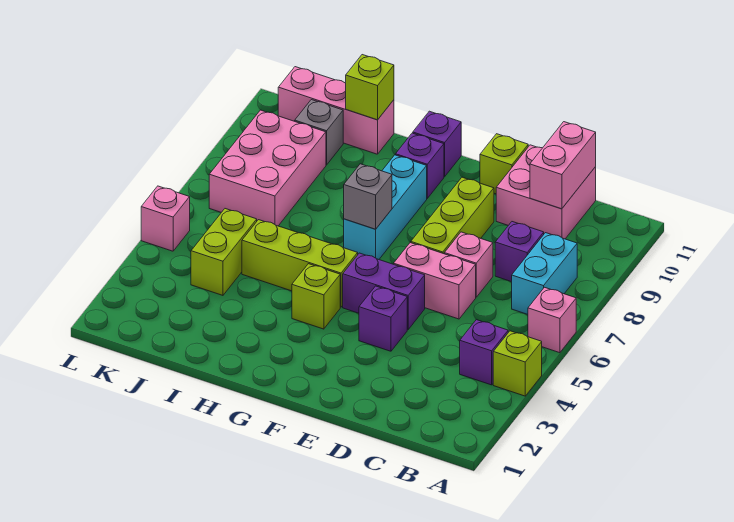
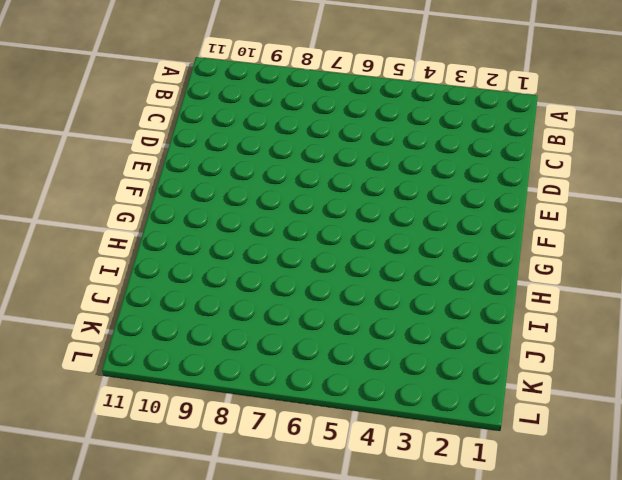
none -> lime brick A4 level 1
none -> pink brick A6 level 1
none -> purple brick B4 level 1

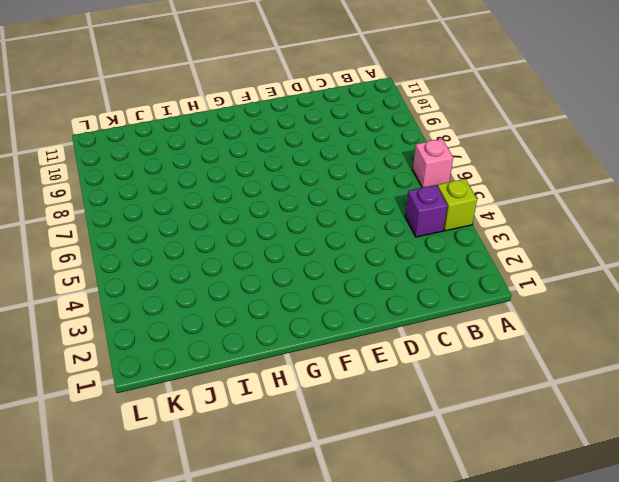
none -> cyan brick B7:B8 level 1
none -> purple brick C8 level 1
none -> pink brick C10:D11 level 1

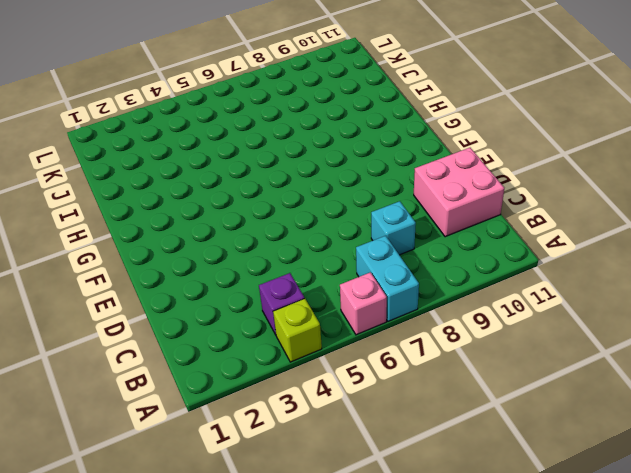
cyan brick A7:B7 level 1 -> cyan brick B7:B8 level 1
cyan brick C8 level 1 -> purple brick C8 level 1
none -> pink brick D6:E6 level 1
none -> pink brick D7 level 1
none -> purple brick E4 level 1

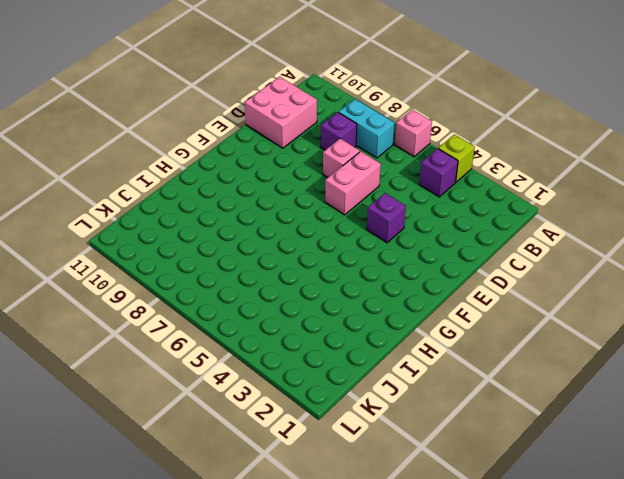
none -> purple brick E5:F5 level 1
none -> lime brick E7:E9 level 1
none -> lime brick E11 level 1

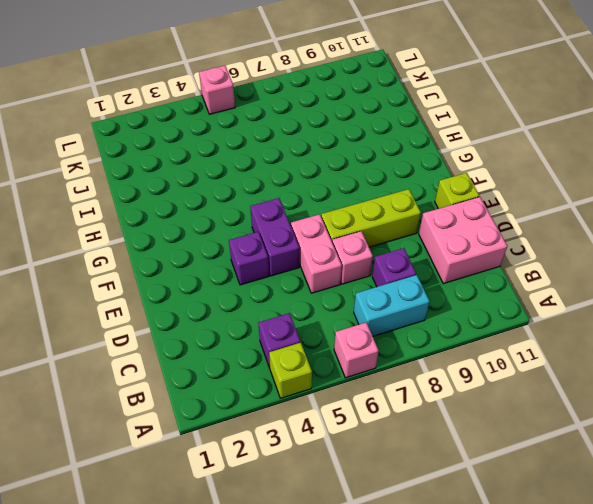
none -> lime brick G4 level 1
none -> lime brick G5:I5 level 1
none -> cyan brick G7:G9 level 1

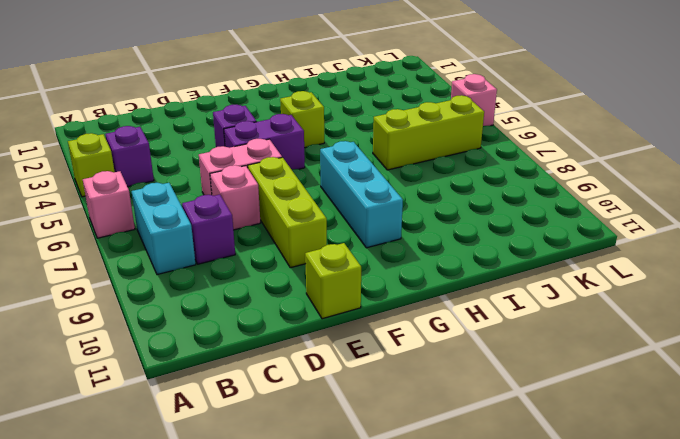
lime brick I6:K6 level 1 -> lime brick G5:I5 level 1
none -> pink brick C10:D11 level 1
none -> purple brick G10 level 1
none -> purple brick G11 level 1

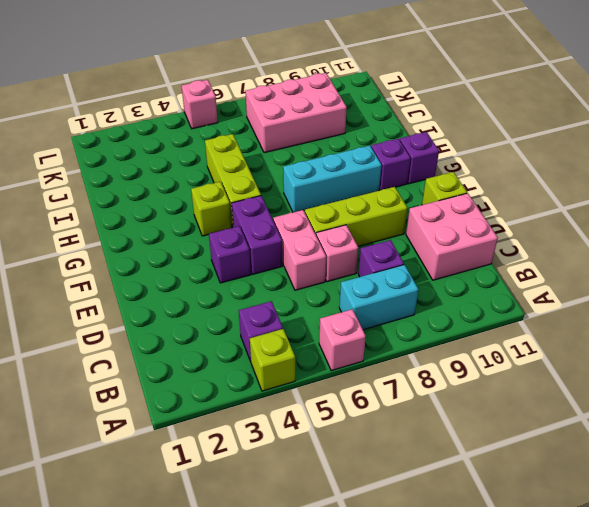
none -> pink brick I11:K11 level 1
none -> lime brick J4:J5 level 1
none -> grey brick J10 level 1

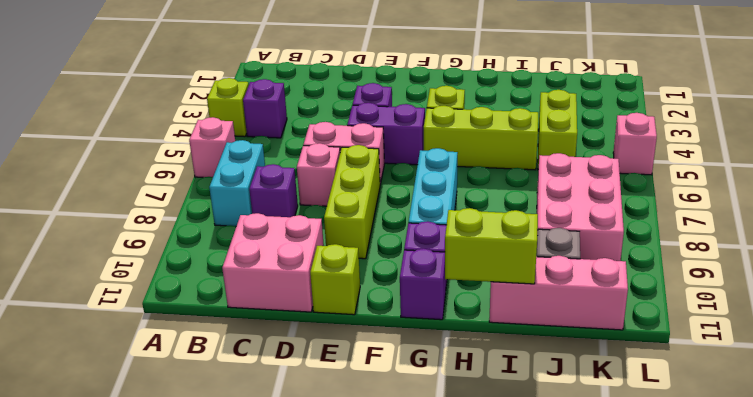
lime brick H11:I11 level 2 -> lime brick I11 level 2
none -> pink brick C10:C11 level 2
none -> grey brick G7 level 2

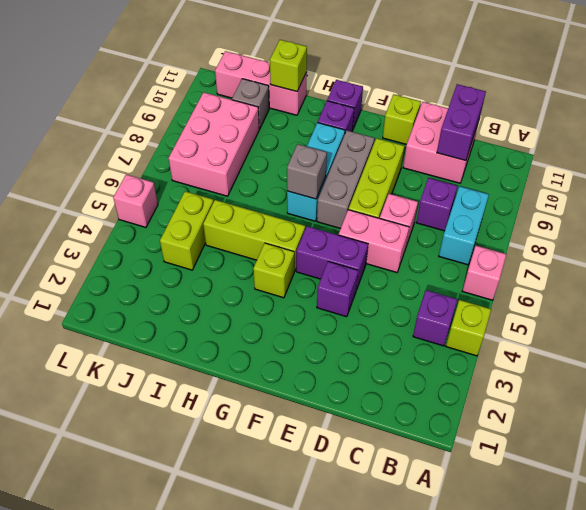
purple brick C10:C11 level 2 -> pink brick C10:C11 level 2
grey brick F7:F9 level 1 -> none

